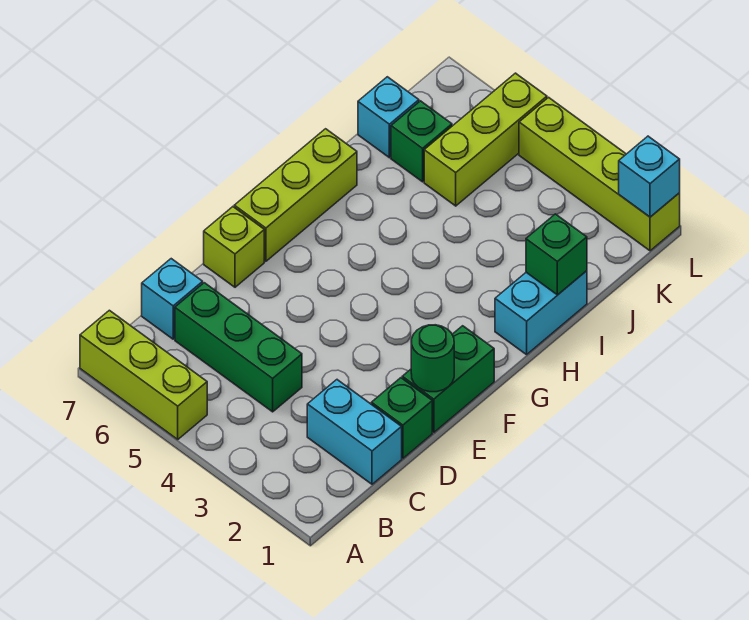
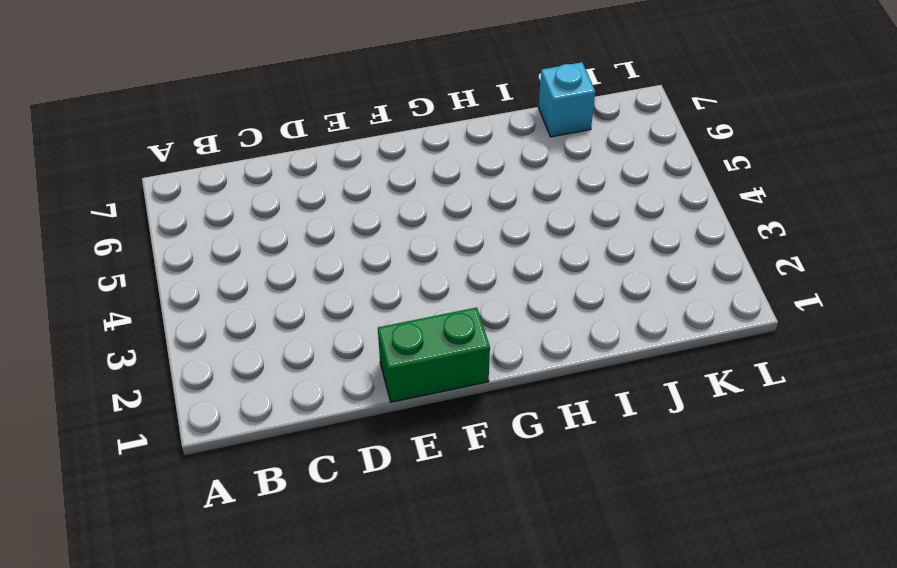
none -> lime brick A5:A7 level 1
none -> cyan brick C1:C2 level 1
none -> green brick C4:C6 level 1

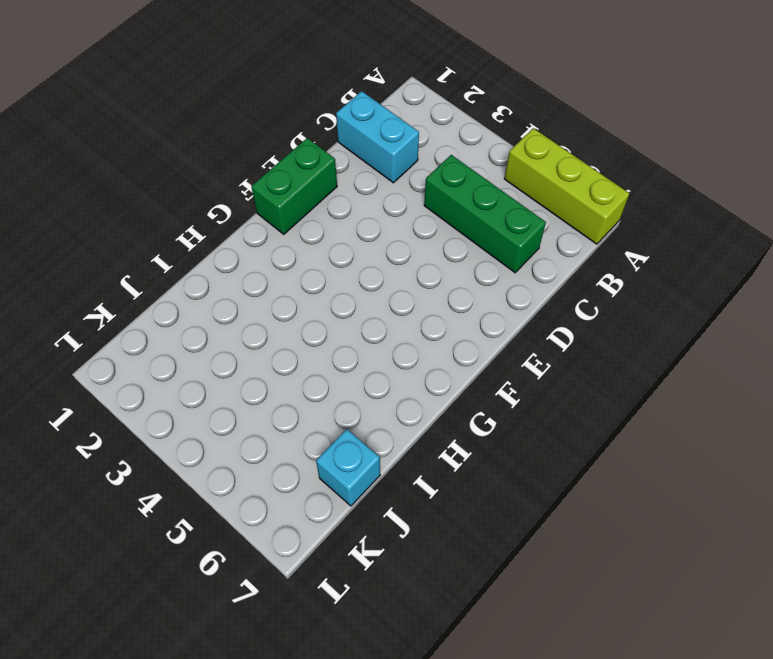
none -> cyan brick C7 level 1
none -> green brick D1 level 1
none -> lime brick E7 level 1

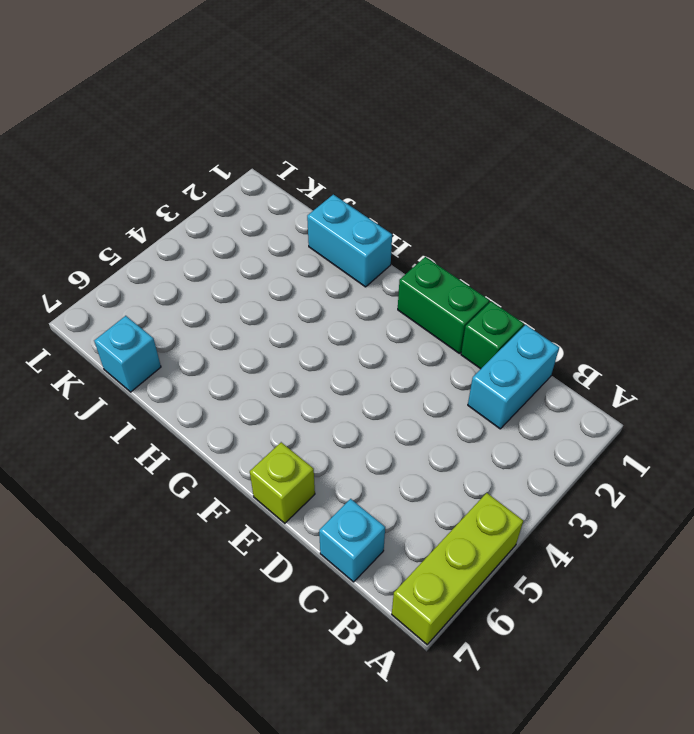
none -> green brick C4:C6 level 1
none -> lime brick F7:H7 level 1
none -> lime brick J5:L5 level 1

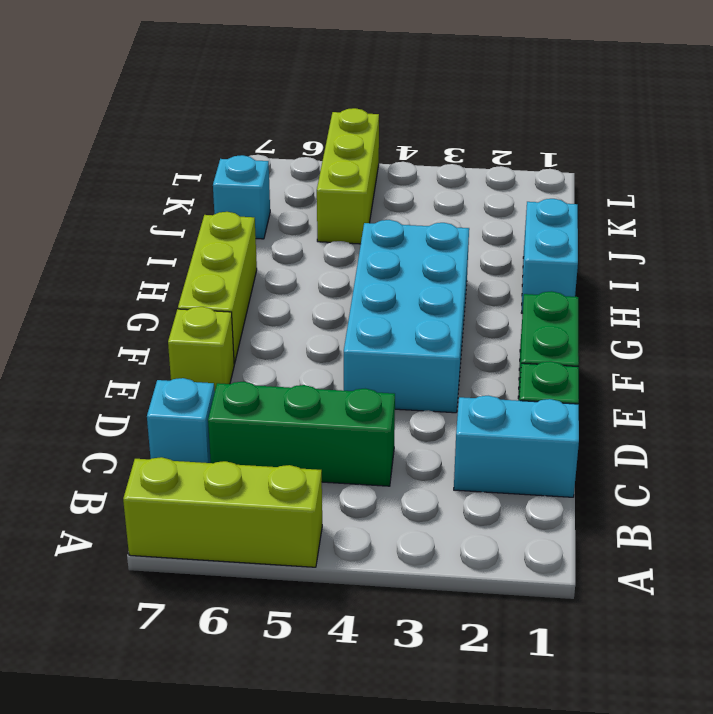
cyan brick E3:H4 level 1 -> none
none -> green brick J6 level 1
none -> lime brick L1:L4 level 1
none -> green round brick E1 level 2

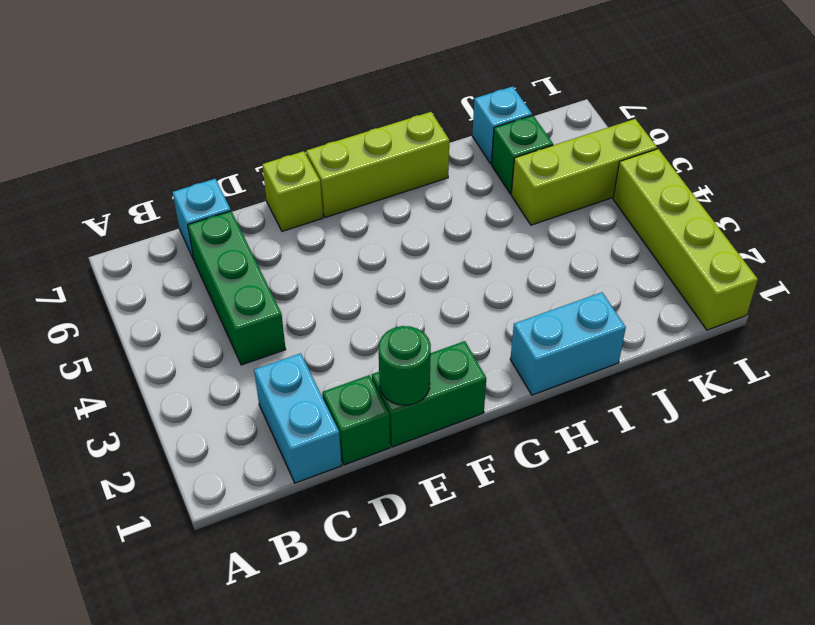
none -> lime brick A5:A7 level 1
none -> green brick I1 level 2
none -> cyan brick L1 level 2

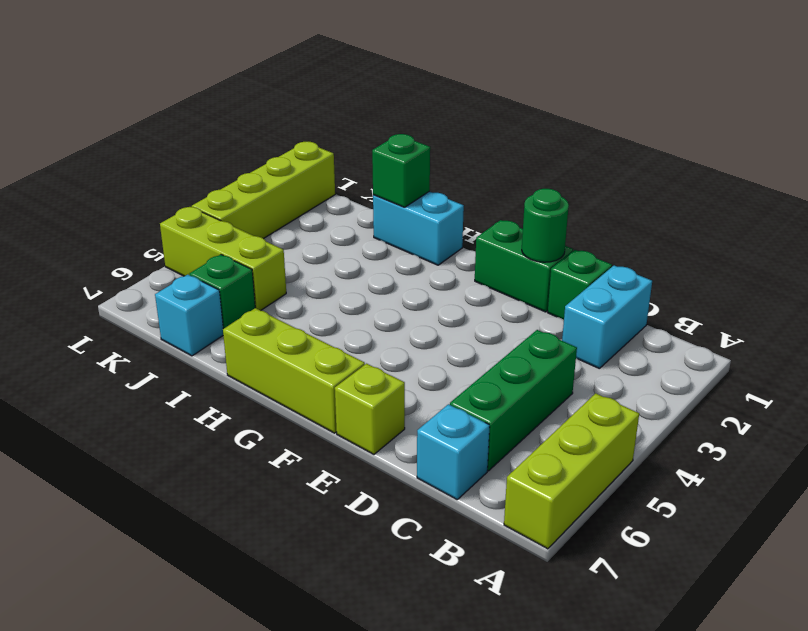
none -> cyan brick L1 level 2

